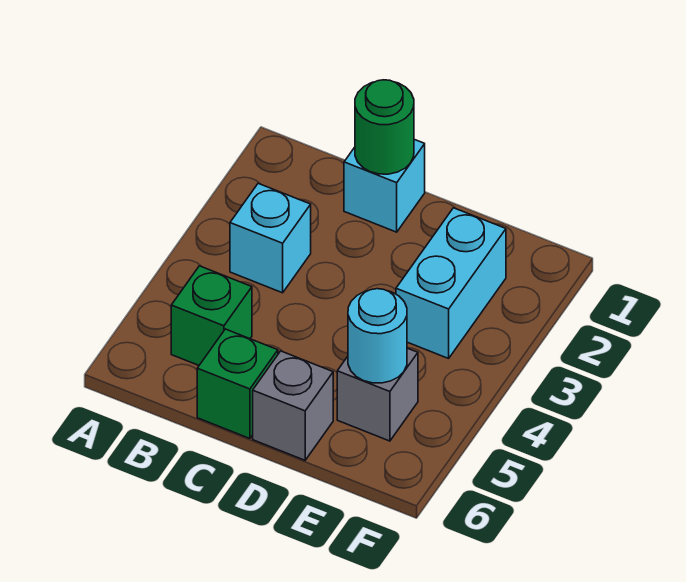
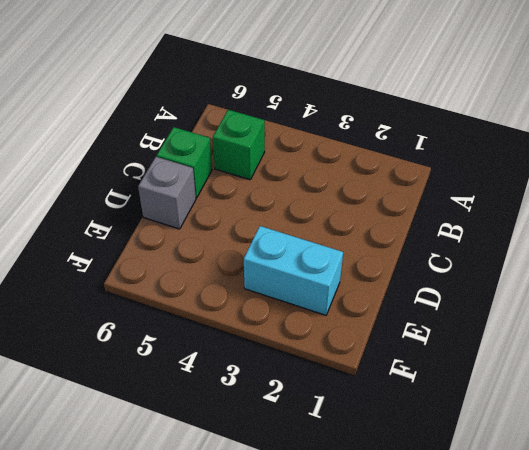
none -> cyan brick B3 level 1
none -> cyan brick C1 level 1

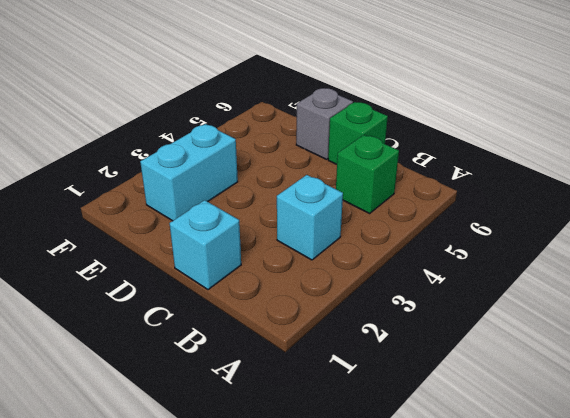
none -> grey brick E5 level 1
none -> green round brick C1 level 2

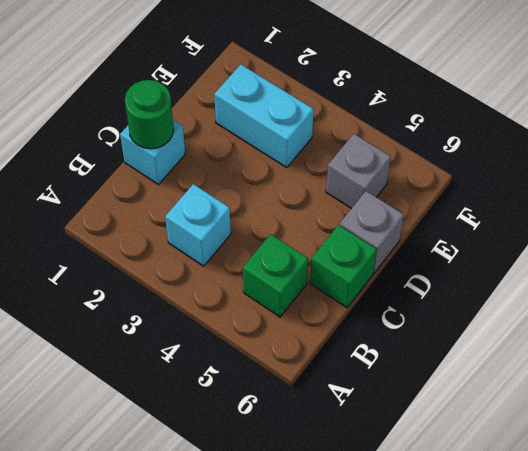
none -> cyan round brick E5 level 2

